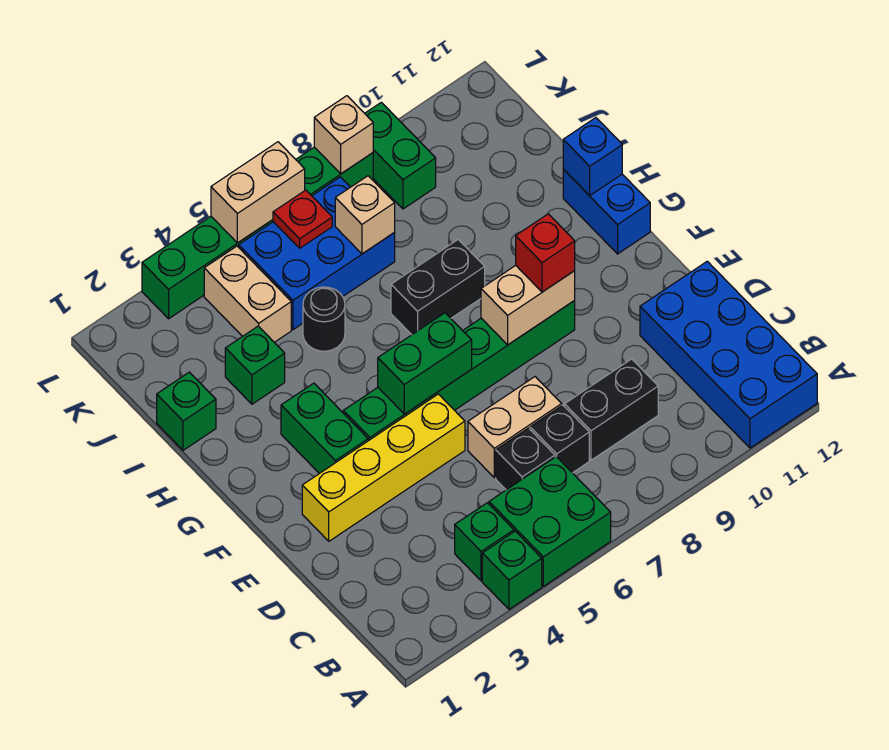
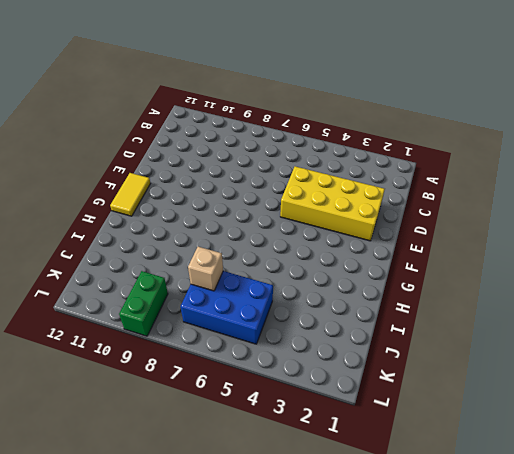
yellow brick D2:E5 level 1 -> yellow brick E2:E5 level 1
yellow tile F12:G12 level 1 -> blue brick G12:H12 level 1
none -> green brick A4 level 1
none -> green brick A5:B6 level 1
none -> blue brick A11:D12 level 1

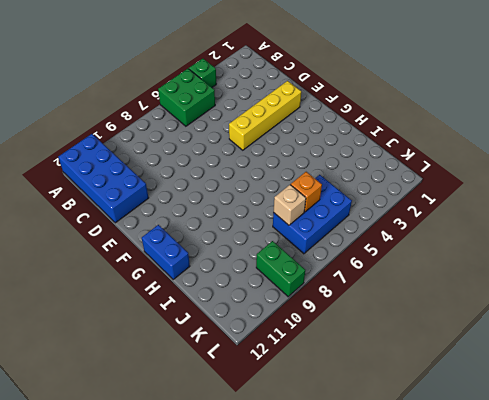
orange brick J6 level 2 -> none
none -> green brick B4 level 1
none -> black brick C6 level 1
none -> black brick C7 level 1

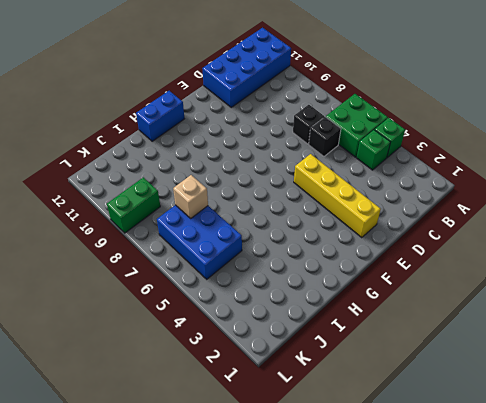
none -> black brick C8:C9 level 1
none -> tan brick D6:D7 level 1
none -> green brick F3:G3 level 1

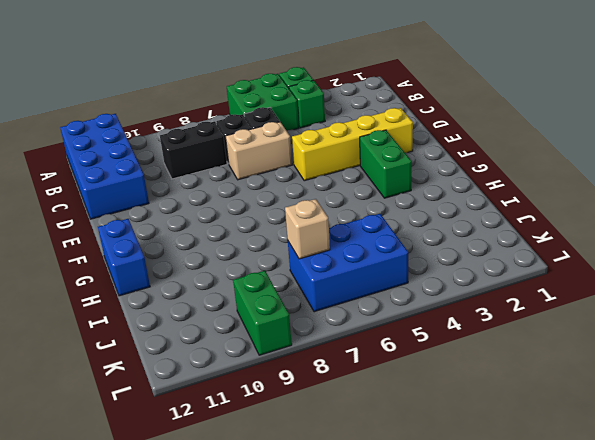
none -> green brick F4:F9 level 1
none -> black brick H7:H8 level 1
none -> green brick I1 level 1

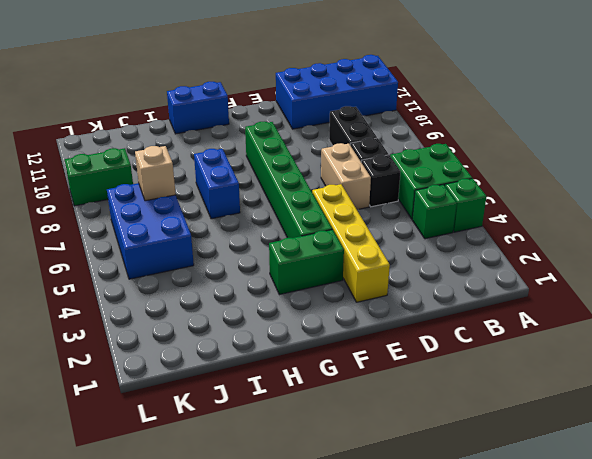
blue brick H7:H8 level 1 -> black brick H7:H8 level 1
none -> green brick I1 level 1
none -> green brick I3 level 1
none -> black round brick I5 level 1

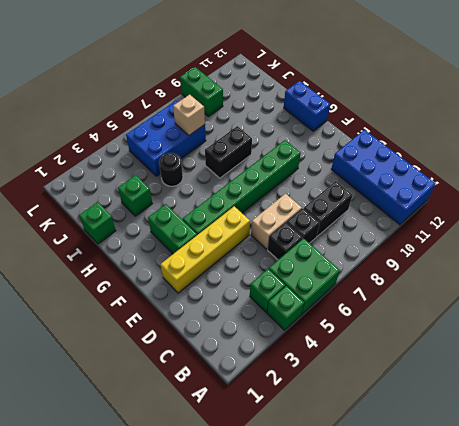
none -> tan brick J4:K4 level 1
none -> green brick L3:L8 level 1
none -> green brick F5:F6 level 2

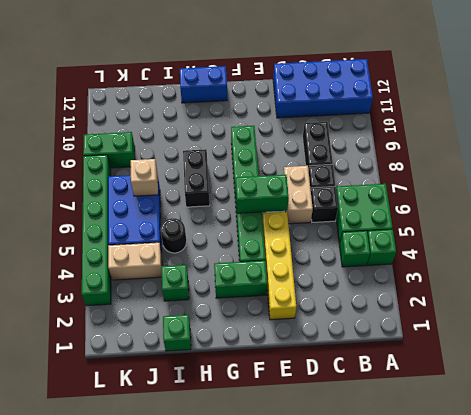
green brick E6:F6 level 2 -> green brick F5:F6 level 2
none -> tan brick F8:F9 level 2
none -> blue brick H12 level 2
none -> red plate K6 level 2

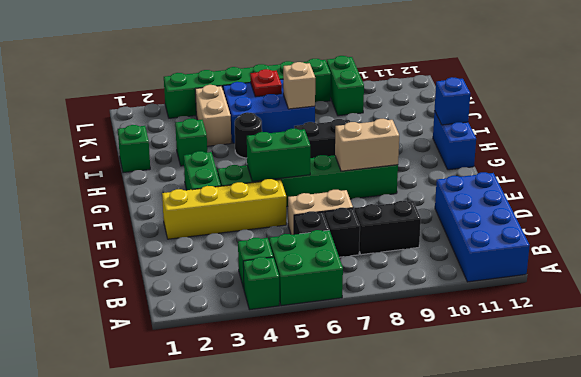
none -> tan brick L5:L6 level 2
none -> tan brick L8 level 2
none -> red brick F9 level 3

